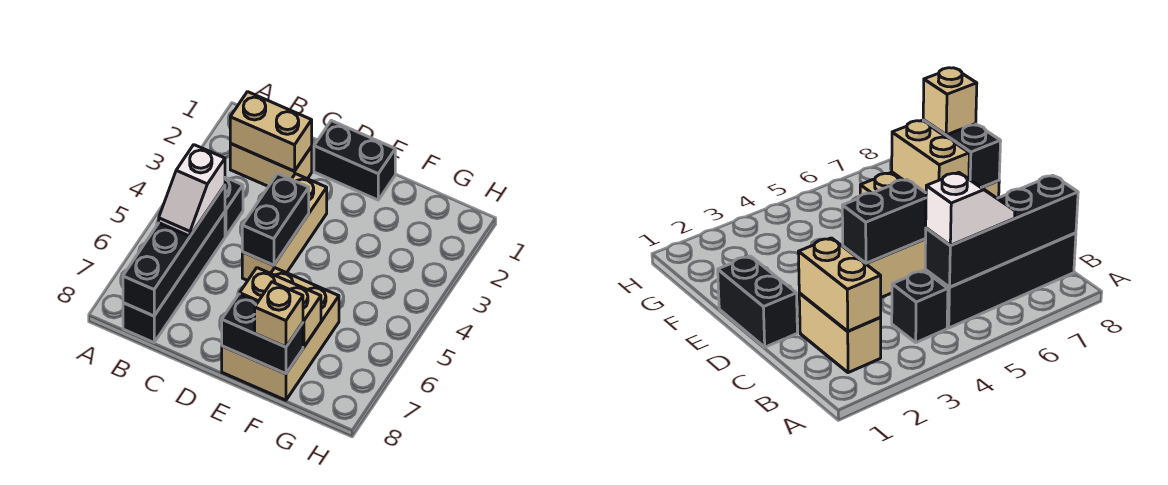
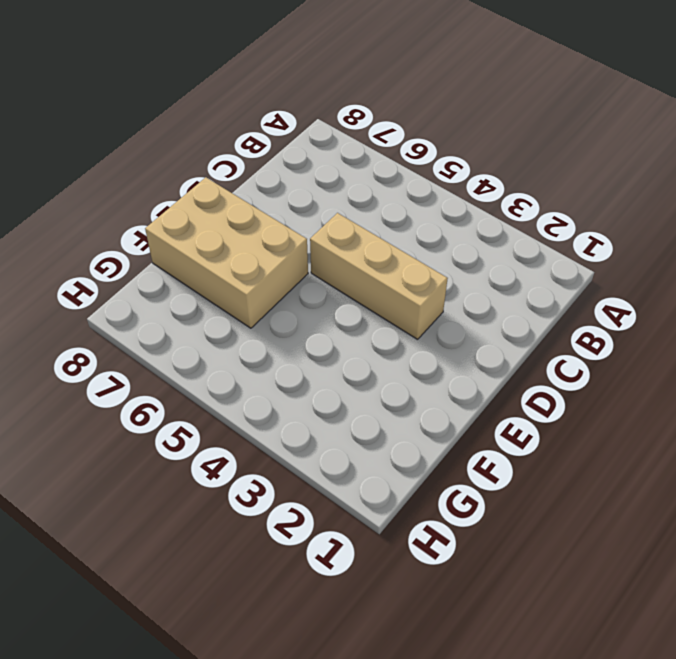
none -> tan brick B2:C2 level 1
none -> black brick B4 level 1
none -> black brick B5:B8 level 1

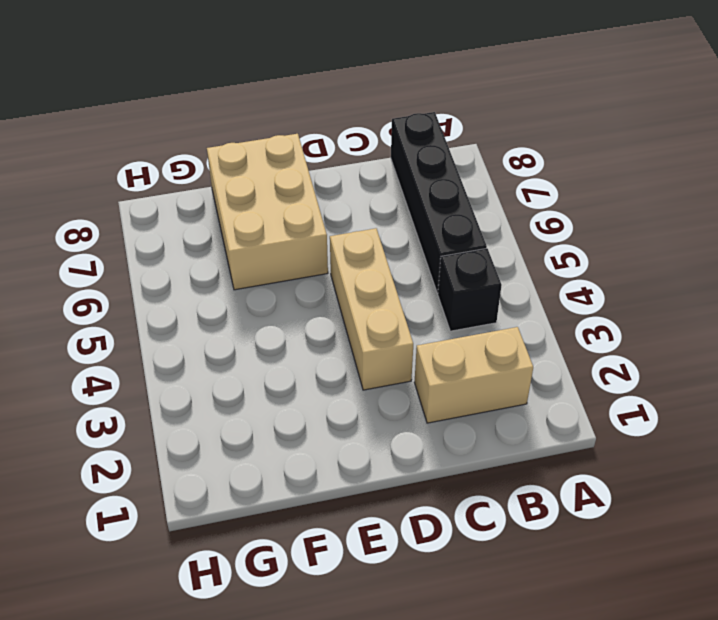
none -> black brick D1:E1 level 1
none -> tan brick B2:C2 level 2
none -> black brick B5:B8 level 2

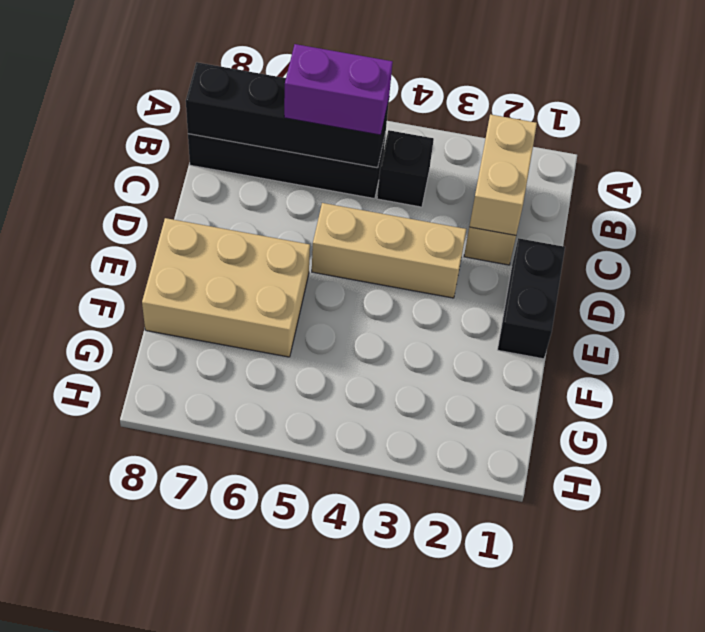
purple brick B5:B6 level 3 -> white slope B5:B6 level 3 top 5
none -> black brick D4:D5 level 2
none -> tan brick E7:F7 level 2
none -> black brick E8:F8 level 2

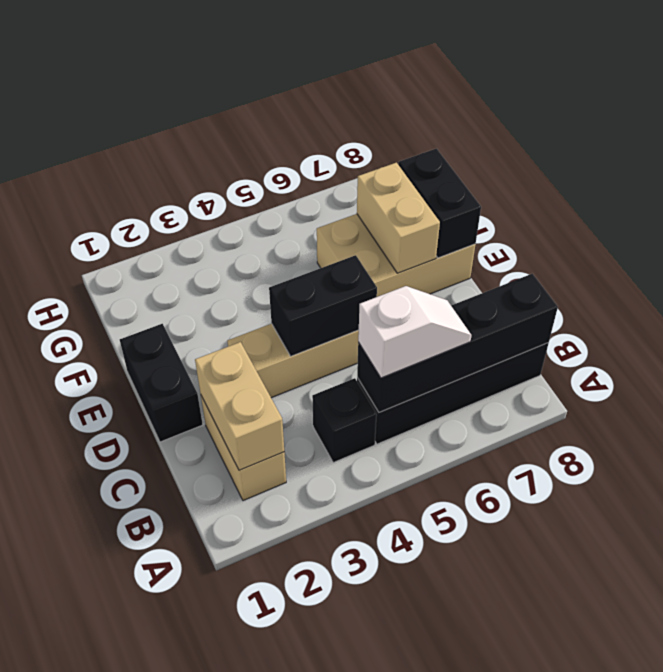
none -> tan brick F8 level 3

